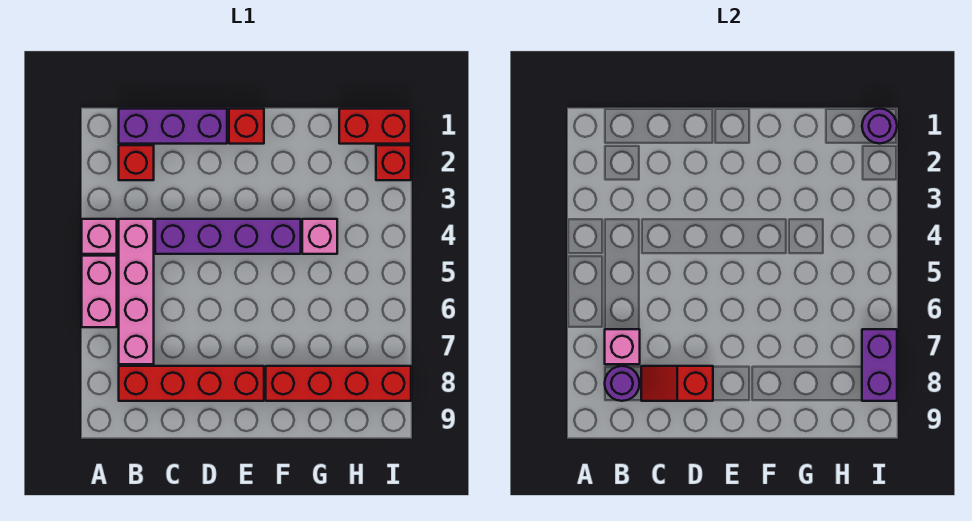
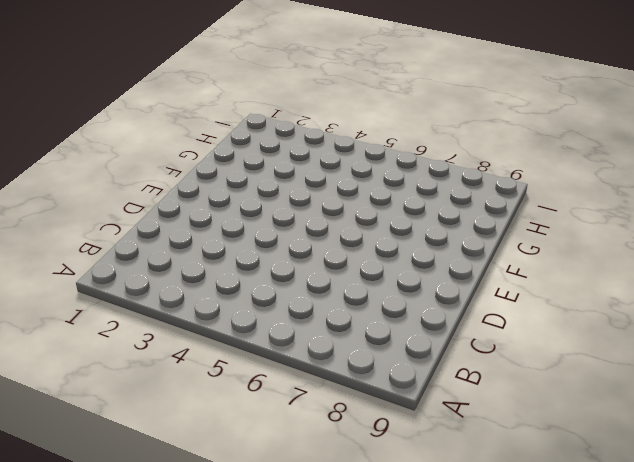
none -> pink brick A4 level 1
none -> pink brick A5:A6 level 1
none -> purple brick B1:D1 level 1

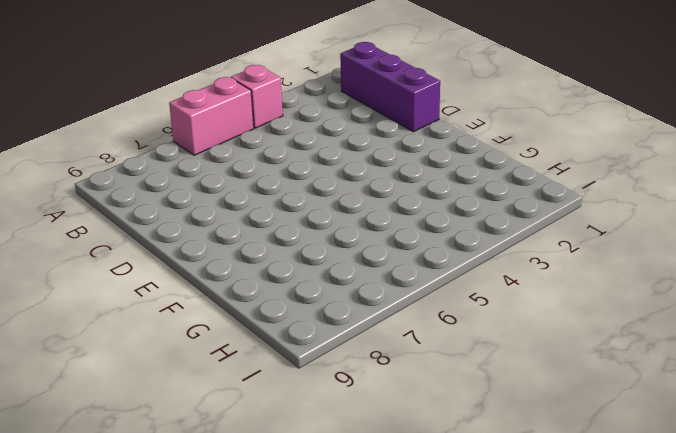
none -> red brick B2 level 1
none -> pink brick B4:B7 level 1
none -> red brick B8:E8 level 1

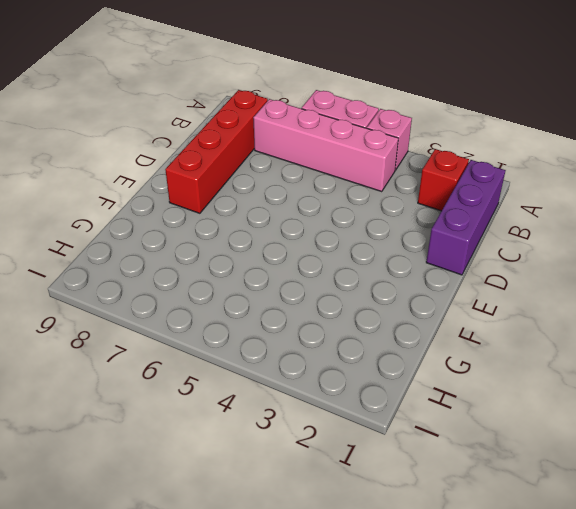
none -> purple brick C4:F4 level 1
none -> red brick E1 level 1
none -> red brick F8:I8 level 1

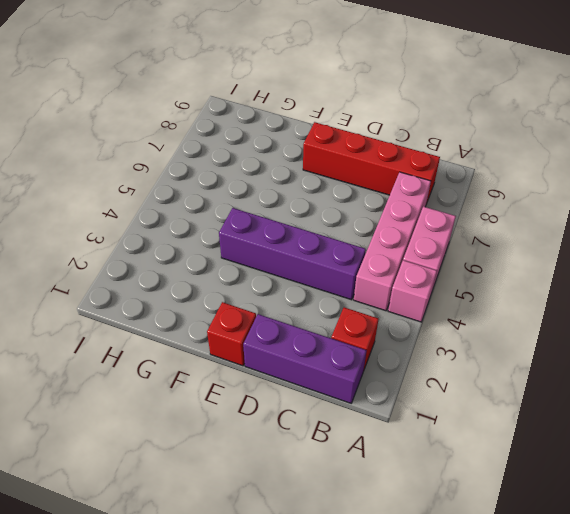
none -> red brick F8:I8 level 1
none -> pink brick G4 level 1
none -> red brick H1:I1 level 1

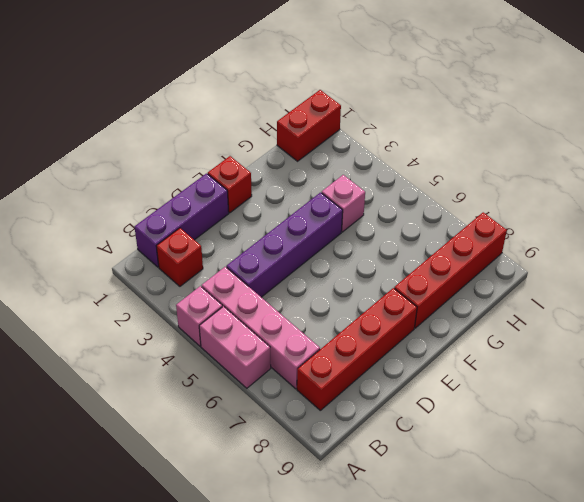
none -> red brick I2 level 1
none -> pink brick B7 level 2
none -> purple round brick B8 level 2

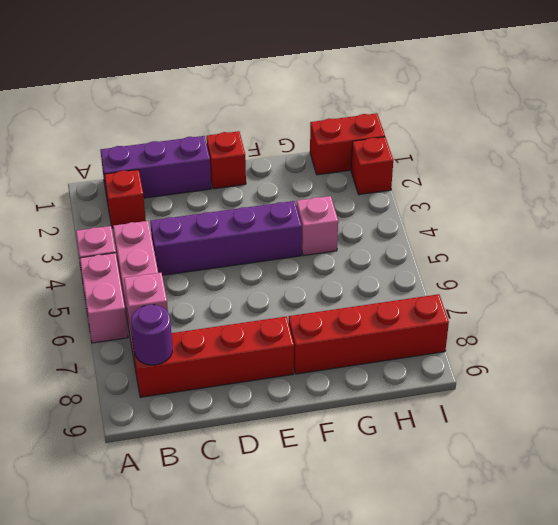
none -> red slope C8:D8 level 2 top D
none -> purple round brick I1 level 2
none -> purple brick I7:I8 level 2

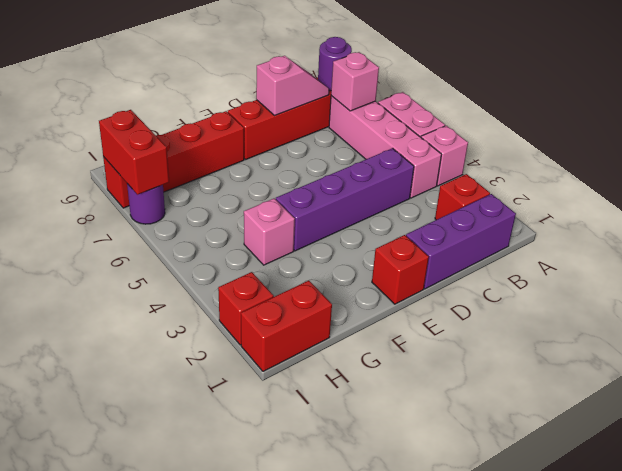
pink slope C8:D8 level 2 top D -> red slope C8:D8 level 2 top D
purple round brick I7 level 1 -> purple round brick I1 level 2
red brick I7:I8 level 2 -> purple brick I7:I8 level 2

